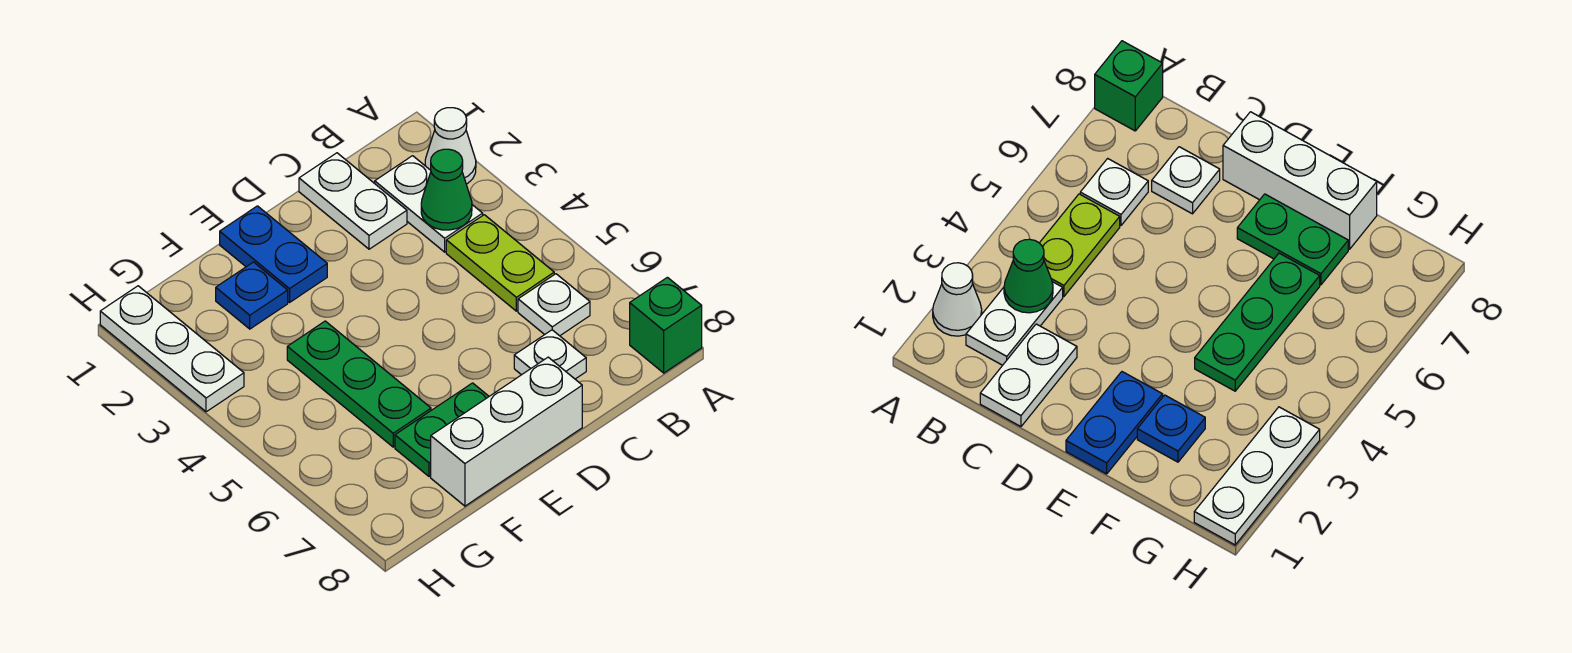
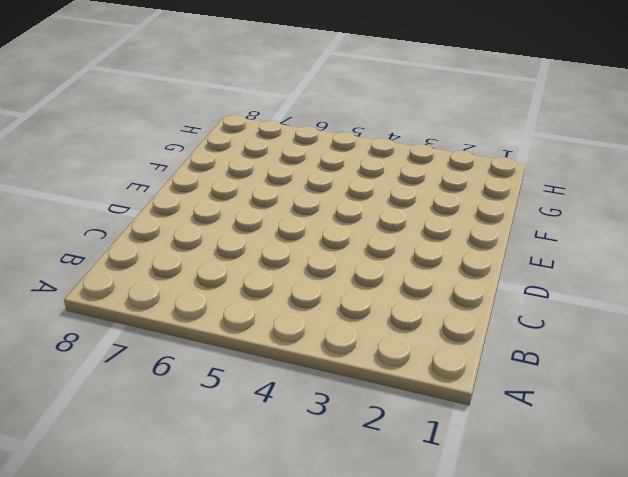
none -> white cone A2 level 1
none -> green brick A8 level 1
none -> white plate B2:B3 level 1

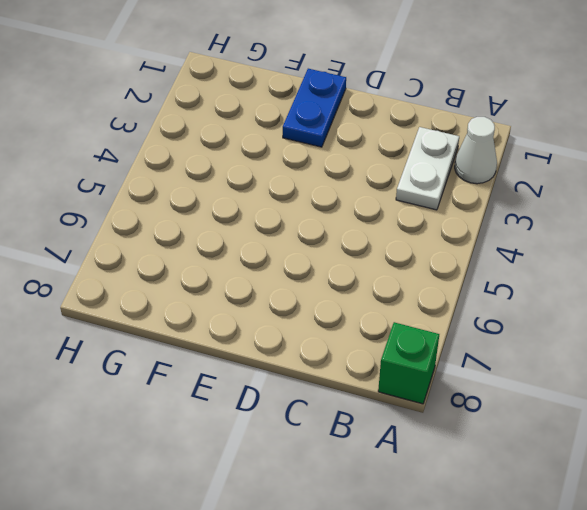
none -> lime plate B4:B5 level 1
none -> white plate B6 level 1
none -> white plate C1:C2 level 1

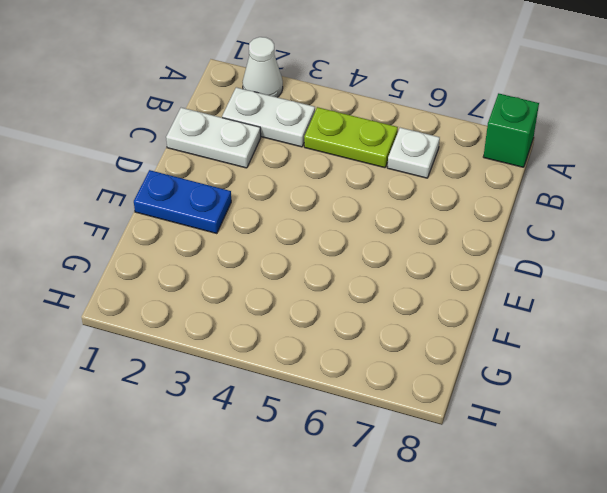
none -> white plate C7 level 1
none -> white brick D8:F8 level 1
none -> green plate E7:F7 level 1

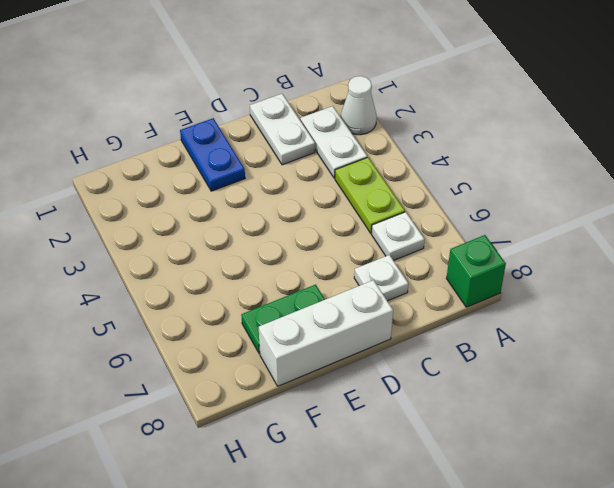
none -> blue plate F2 level 1
none -> green plate F4:F6 level 1
none -> white plate H1:H3 level 1

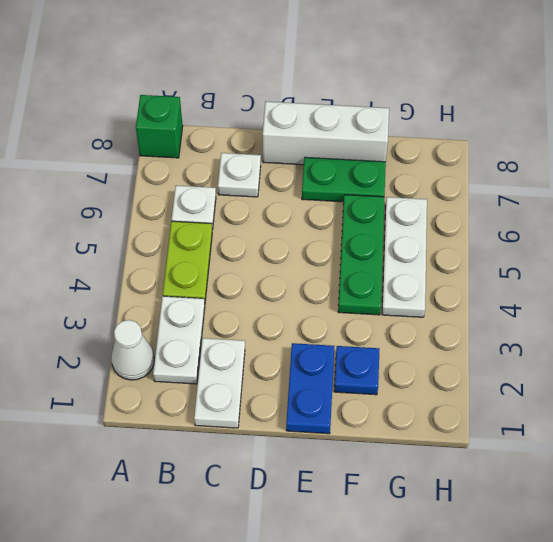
white plate G4:G6 level 1 -> white plate H1:H3 level 1
none -> green cone B3 level 2

